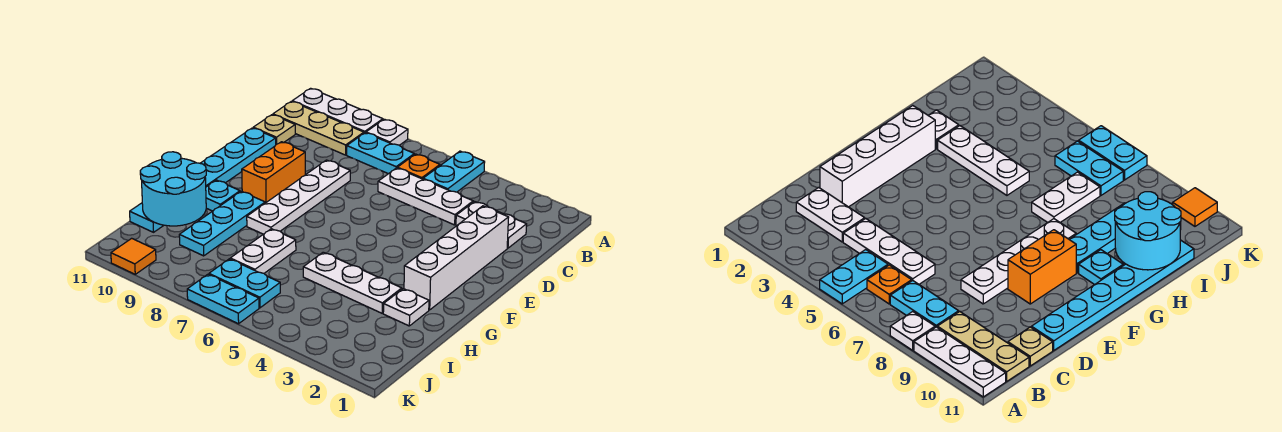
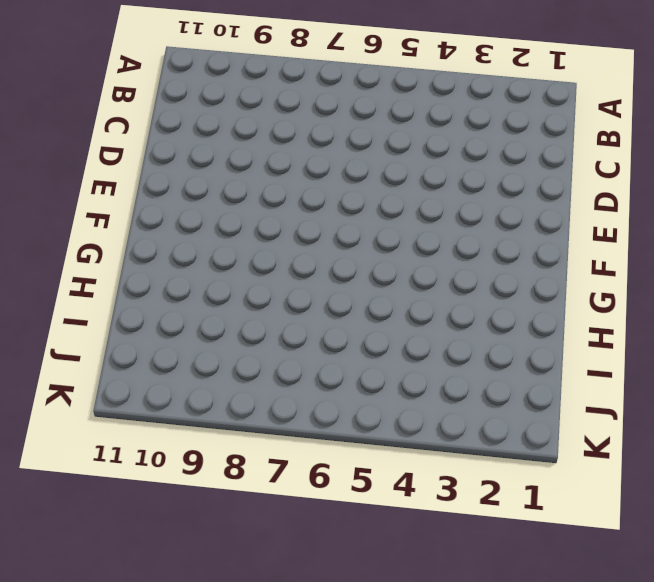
none -> cyan plate A5:B5 level 1
none -> white plate A8 level 1
none -> white plate A9:A11 level 1

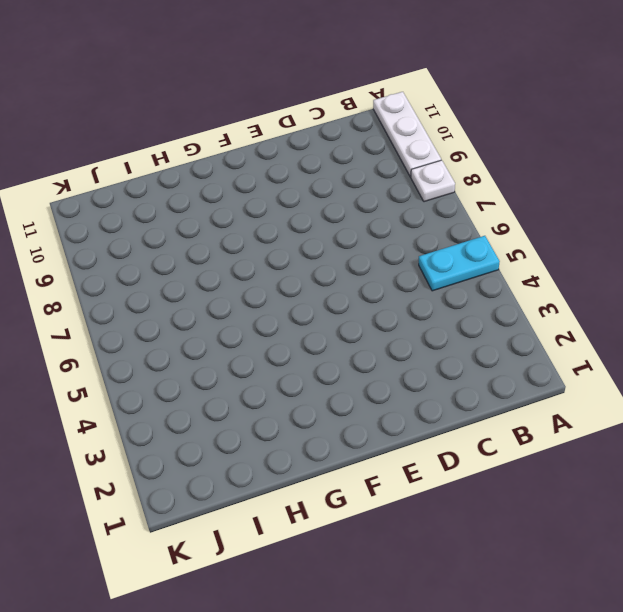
none -> orange plate B6 level 1
none -> cyan plate B7:B8 level 1
none -> tan plate B9:B11 level 1

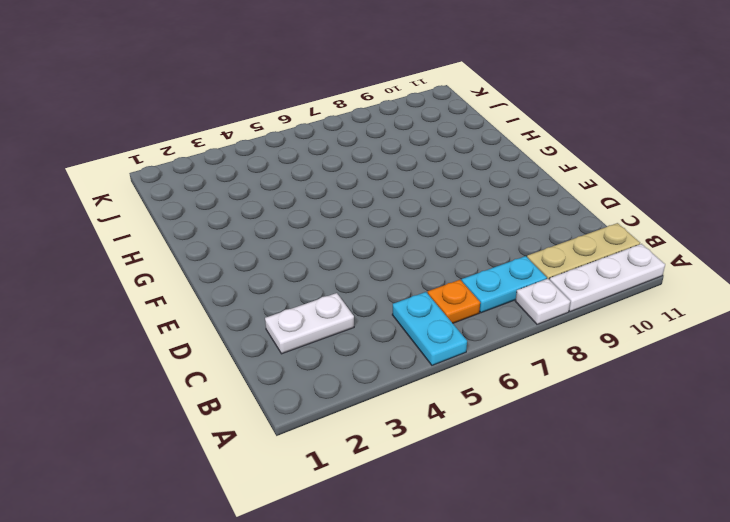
none -> white plate C4:C6 level 1
none -> tan plate C11 level 1
none -> white brick D2:G2 level 1

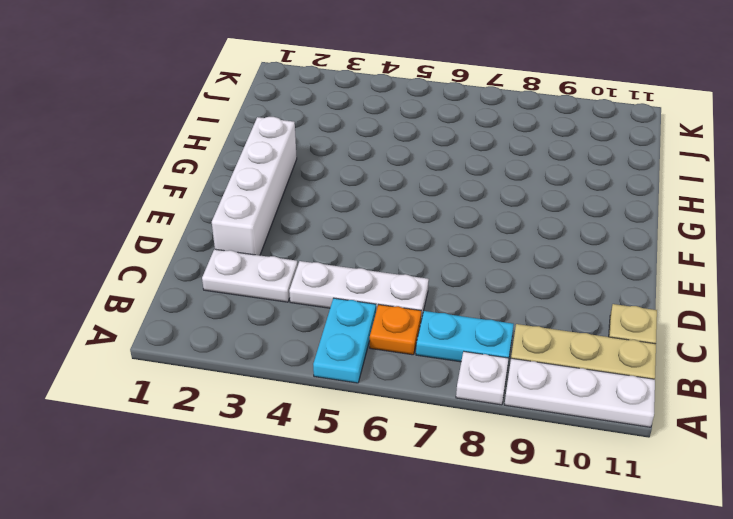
none -> white plate D8:G8 level 1
none -> cyan plate D11:I11 level 1
none -> orange brick E9:F9 level 1

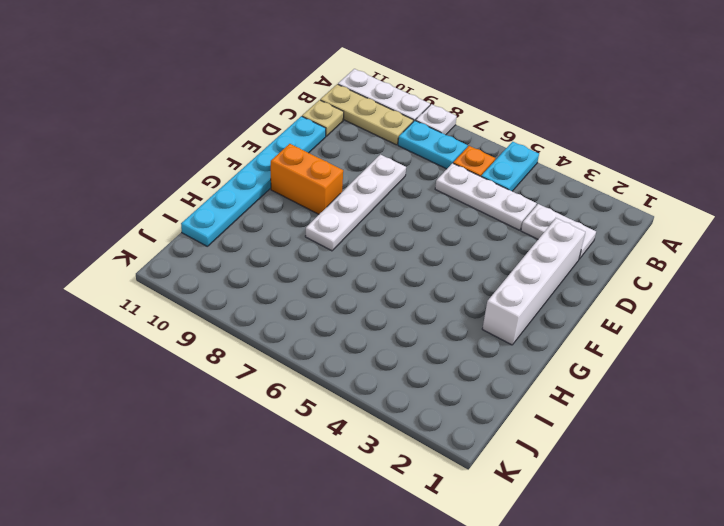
orange brick F9:F10 level 1 -> orange brick E9:F9 level 1
none -> cyan plate G9:I9 level 1
none -> cyan plate G10 level 1
none -> white plate H2 level 1

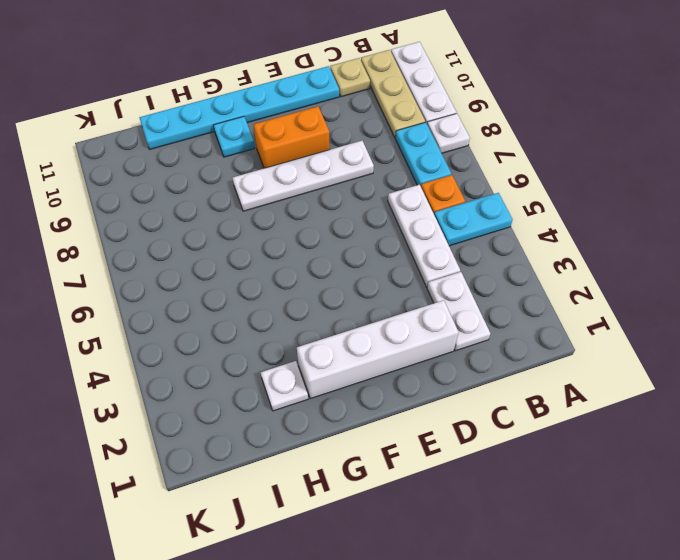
none -> cyan plate G9:I9 level 1
none -> white plate H3:H5 level 1
none -> white plate H7:I7 level 1

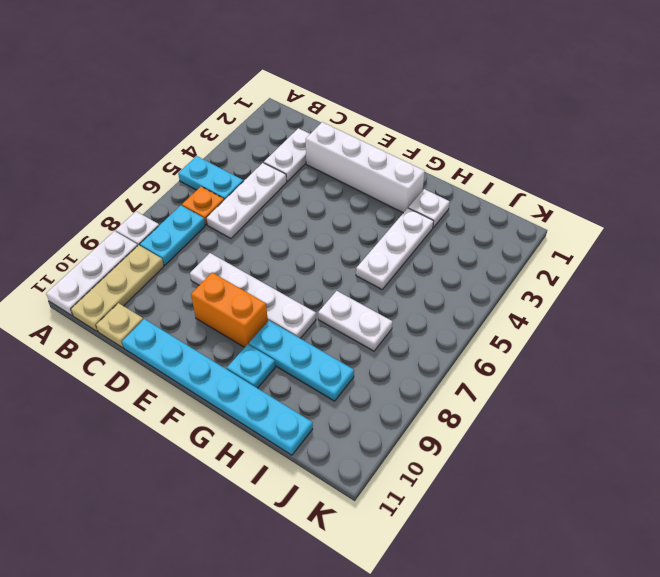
none -> cyan plate J6:J7 level 1
none -> cyan plate K6:K7 level 1
none -> orange tile K10 level 1

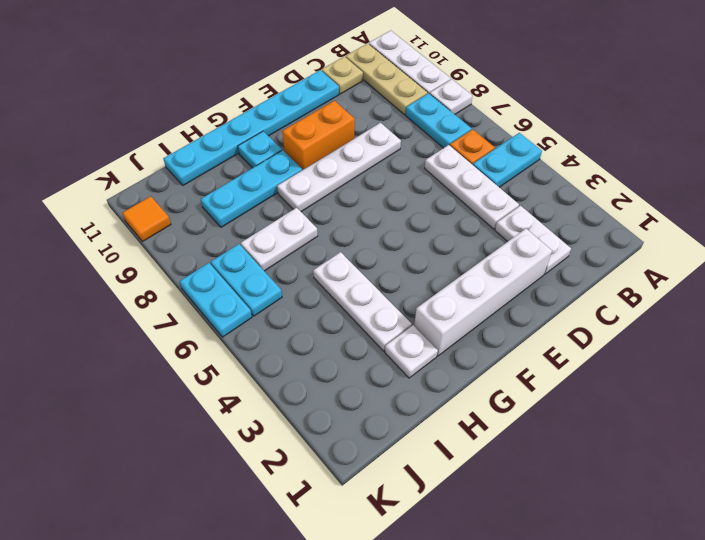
none -> cyan round brick H10:I11 level 2

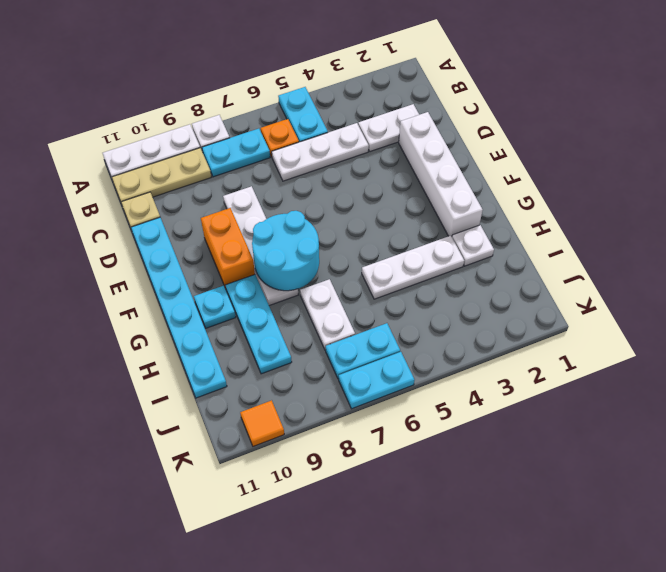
cyan round brick F7:G8 level 2 -> cyan round brick H10:I11 level 2

